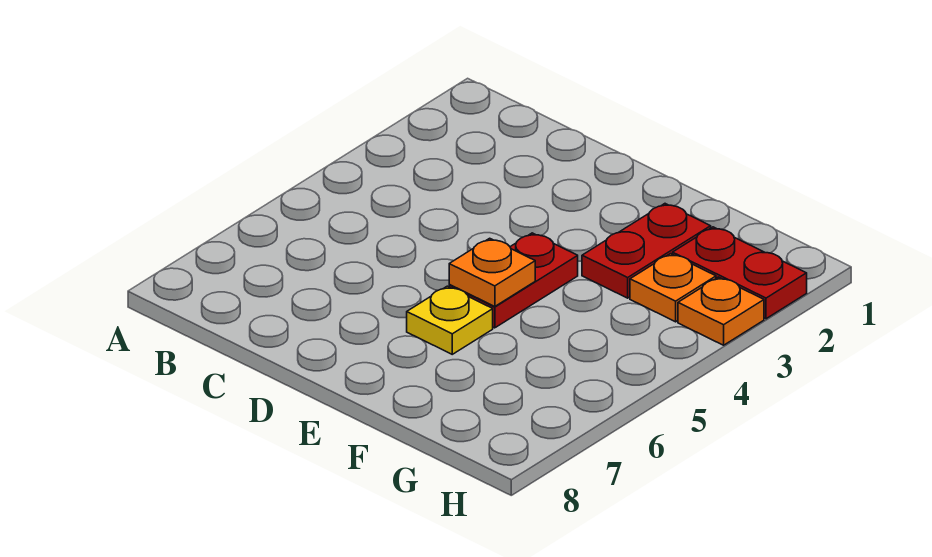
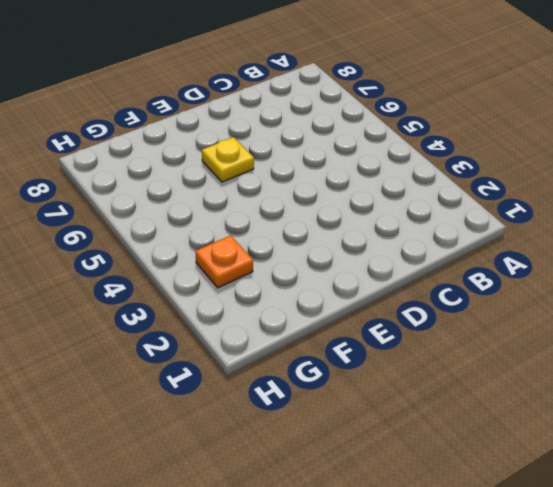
none -> red plate E4:E5 level 1
none -> red plate F2:F3 level 1

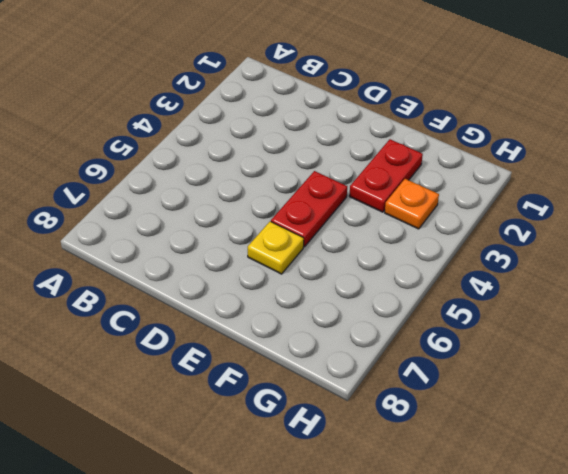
none -> red plate G2:H2 level 1
none -> orange plate H3 level 1

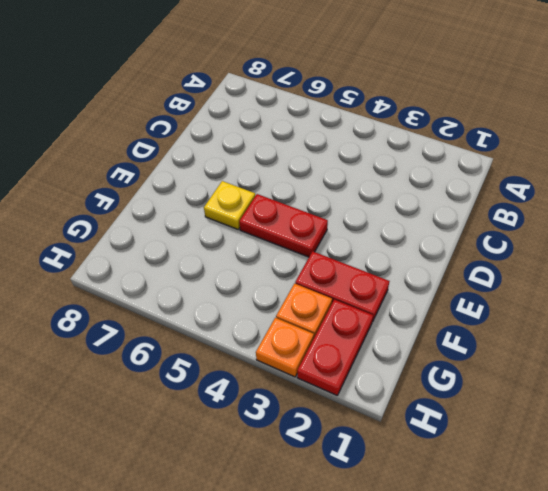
none -> orange plate E5 level 2

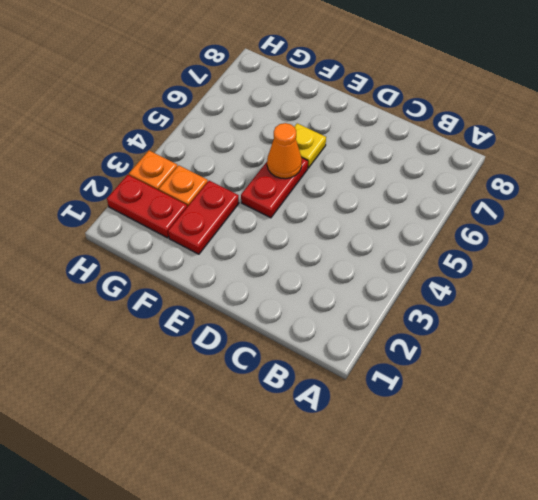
orange cone E5 level 2 -> orange plate E5 level 2

